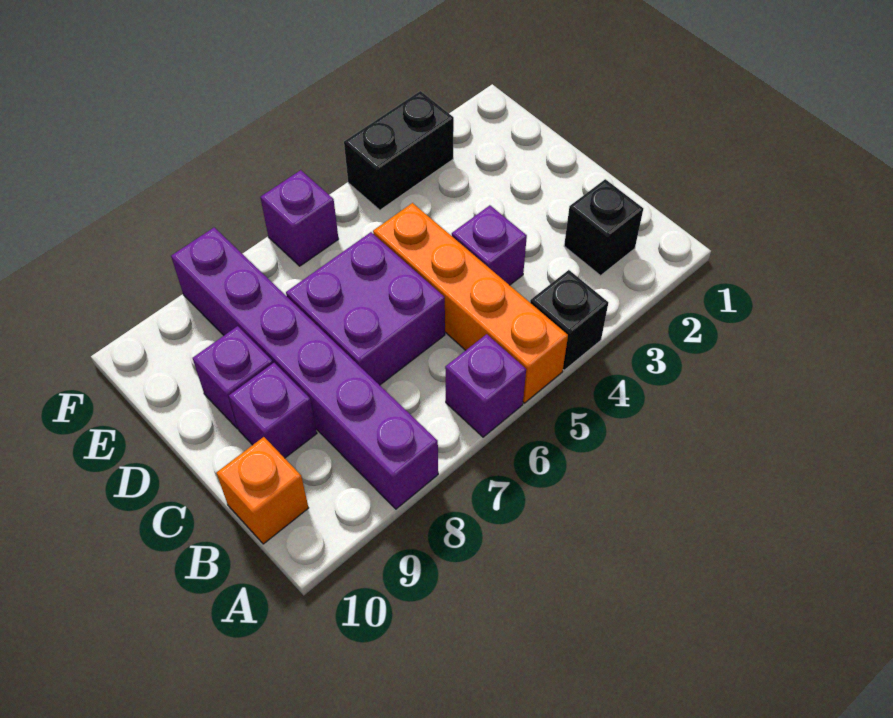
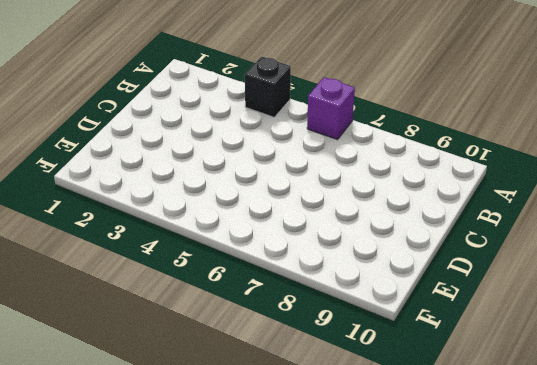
none -> orange brick A5:D5 level 1
none -> purple brick A8:F8 level 1
none -> black brick B2 level 1

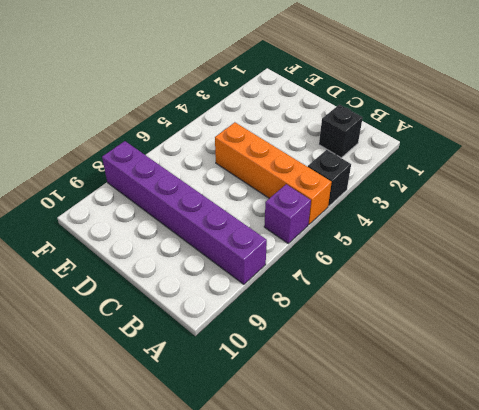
none -> orange brick B10 level 1
none -> purple brick C4 level 1
none -> purple brick C6:D7 level 1

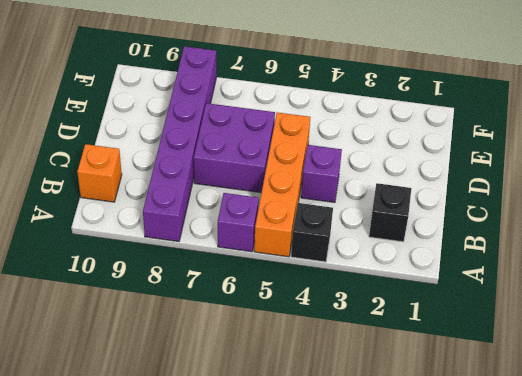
none -> purple brick C9 level 1
none -> purple brick D9 level 1
none -> black brick F3:F4 level 1

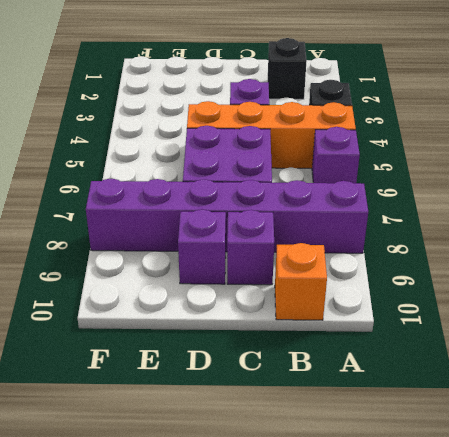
none -> black brick F3:F4 level 1
none -> purple brick F6 level 1

